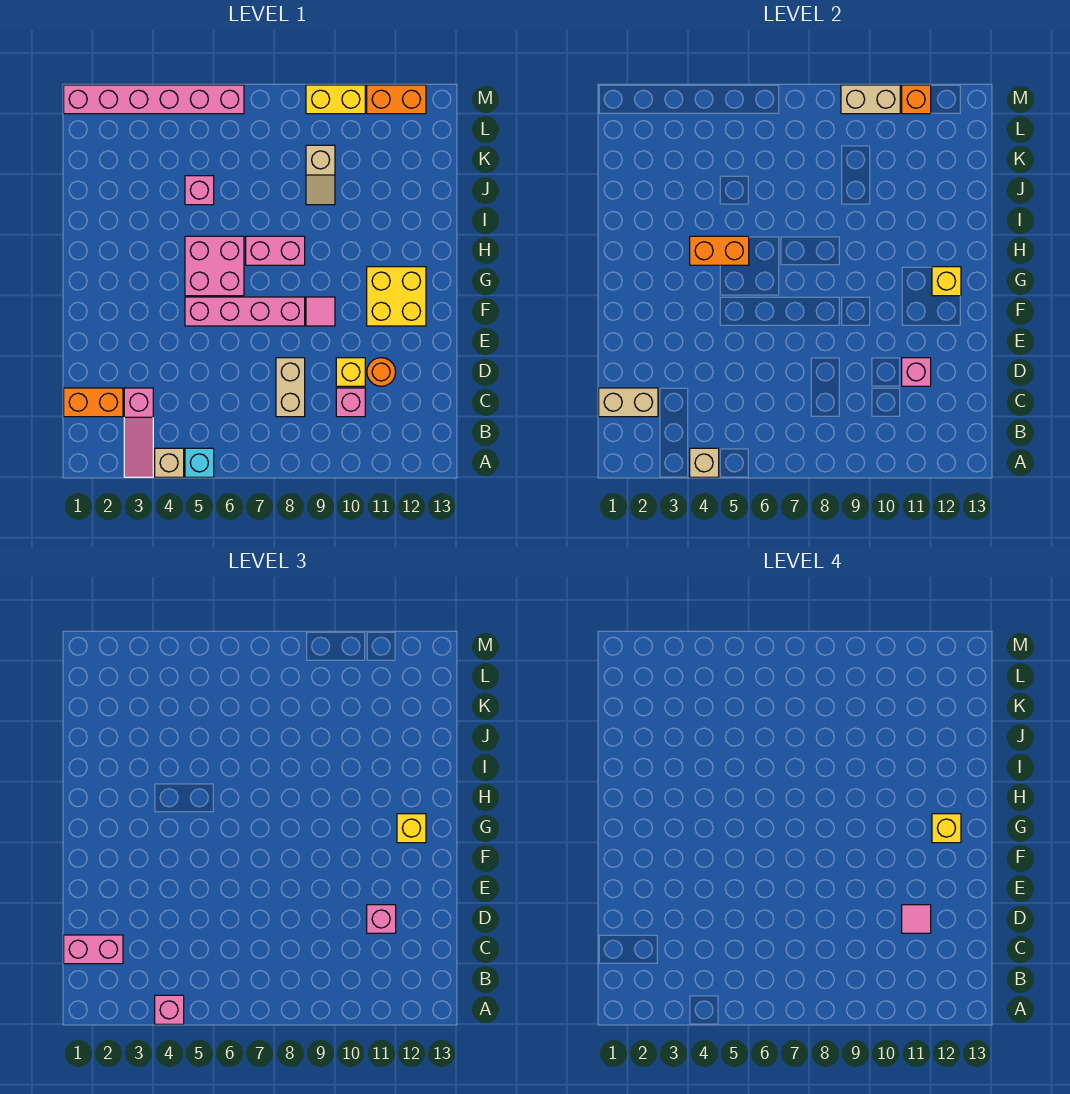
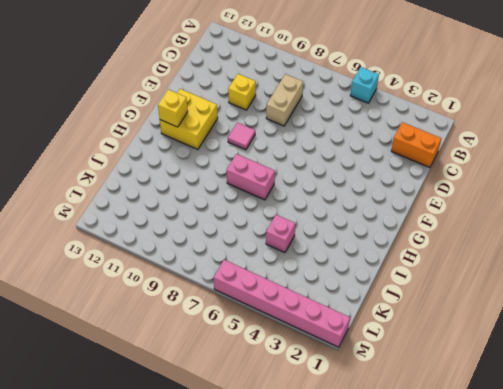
none -> pink slope A3:C3 level 1 top C
none -> tan brick A4 level 1
none -> pink brick C10 level 1
none -> orange round brick D11 level 1

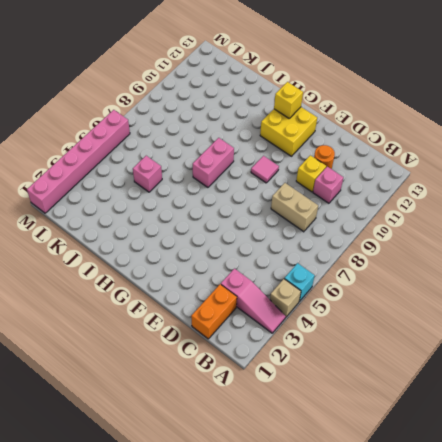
none -> pink brick F5:F8 level 1
none -> pink brick G5:H6 level 1
none -> tan slope J9:K9 level 1 top K
none -> yellow brick M9:M10 level 1

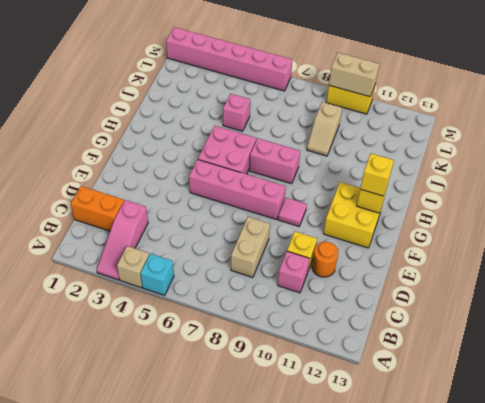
none -> orange brick M11:M12 level 1
none -> tan brick A4 level 2
none -> tan brick C1:C2 level 2
none -> pink brick D11 level 2

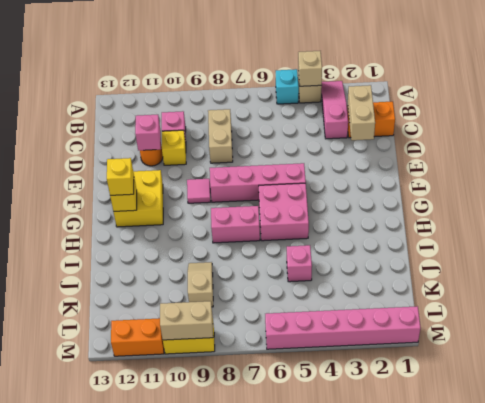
tan brick C2:D2 level 2 -> tan brick C1:C2 level 2
none -> orange brick H4:H5 level 2
none -> orange brick M11 level 2
none -> pink brick A4 level 3
none -> pink brick C1:C2 level 3

